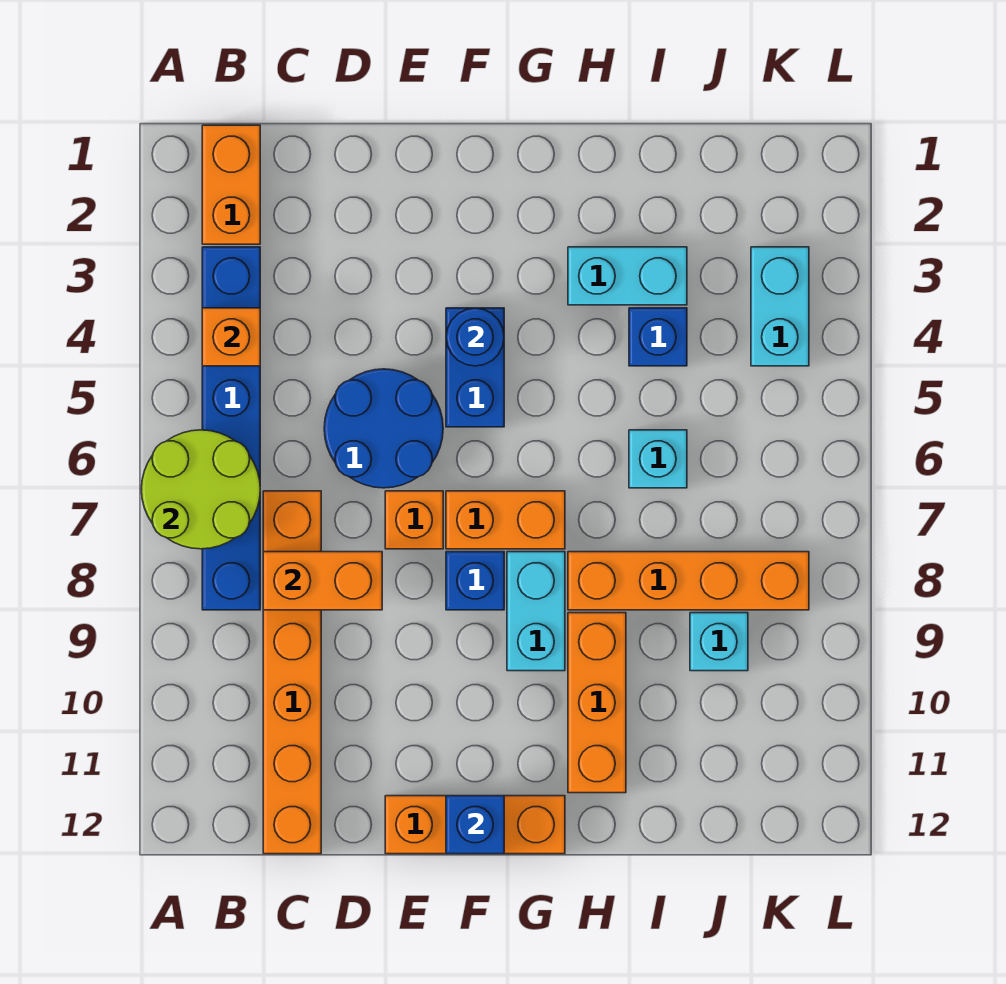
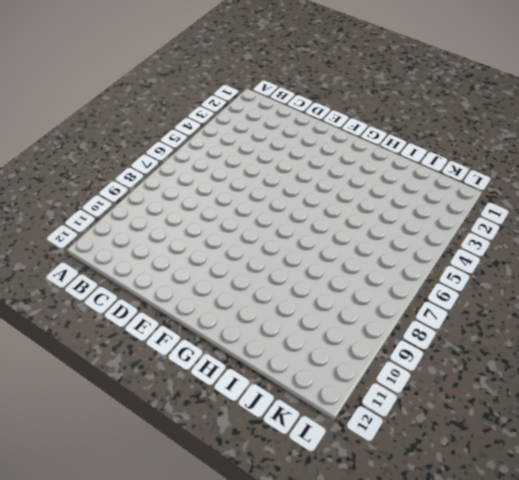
none -> orange brick B1:B2 level 1
none -> blue brick B3:B8 level 1
none -> orange brick C7:C12 level 1

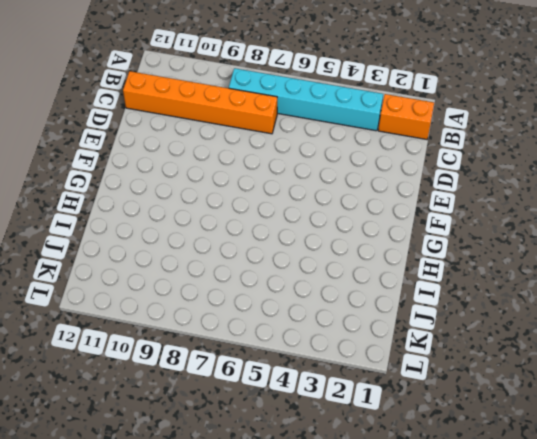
cyan brick B3:B8 level 1 -> blue brick B3:B8 level 1
none -> blue round brick D5:E6 level 1
none -> orange brick E7 level 1
none -> orange brick E12:G12 level 1

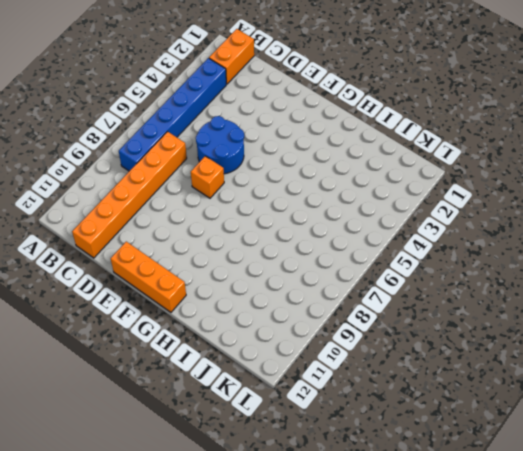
none -> blue brick F4:F5 level 1
none -> orange brick F7:G7 level 1
none -> blue brick F8 level 1

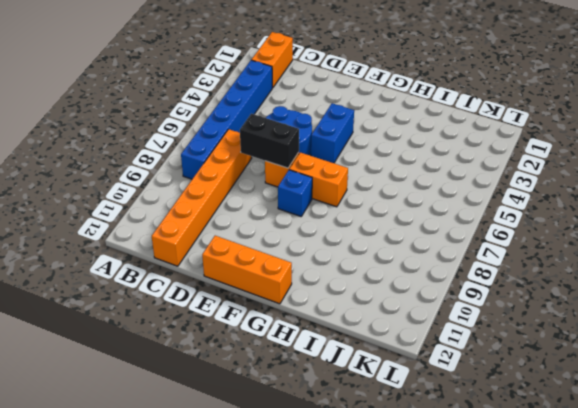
black brick D7:E7 level 2 -> none
none -> cyan brick G8:G9 level 1
none -> cyan brick H3:I3 level 1
none -> orange brick H8:K8 level 1

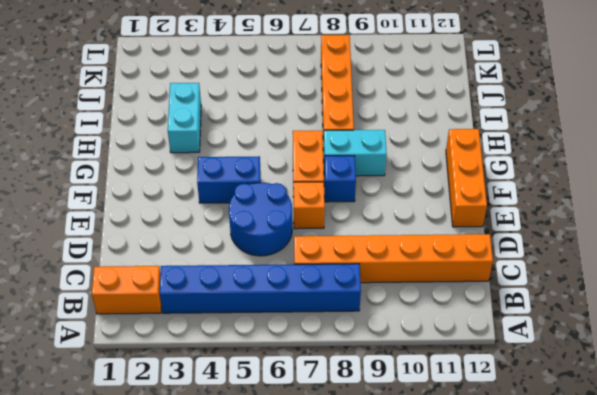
none -> orange brick H9:H11 level 1
none -> blue brick I4 level 1
none -> cyan brick I6 level 1

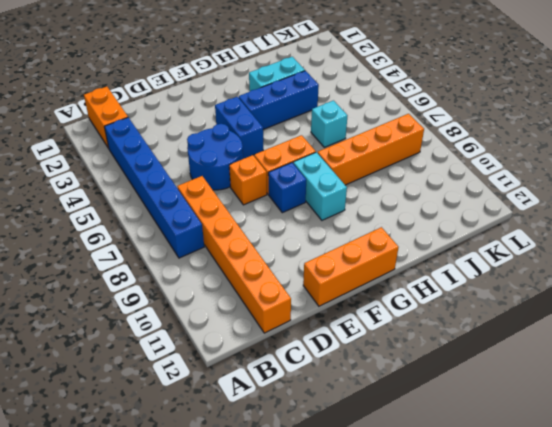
blue brick G4:I4 level 1 -> blue brick I4 level 1
none -> orange brick H9:H11 level 1
none -> cyan brick J9 level 1
none -> cyan brick K3:K4 level 1

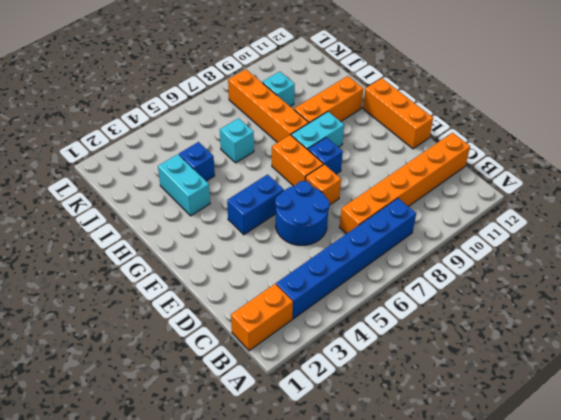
none -> cyan brick K3:K4 level 1
none -> lime round brick A6:B7 level 2
none -> orange brick B4 level 2

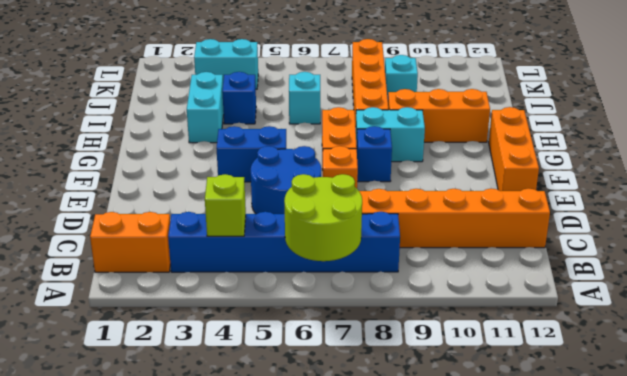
lime brick B4 level 2 -> orange brick B4 level 2
none -> orange brick C8:D8 level 2
none -> blue round brick F4 level 2
none -> blue brick F12 level 2

